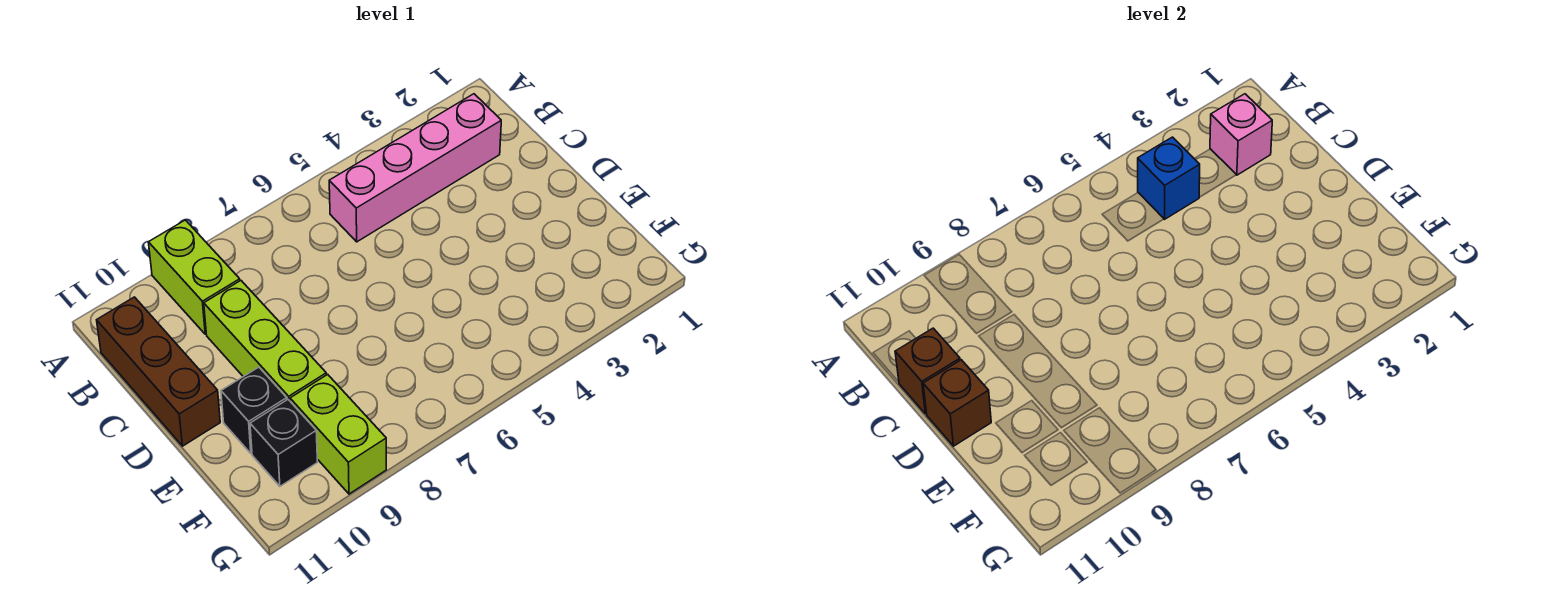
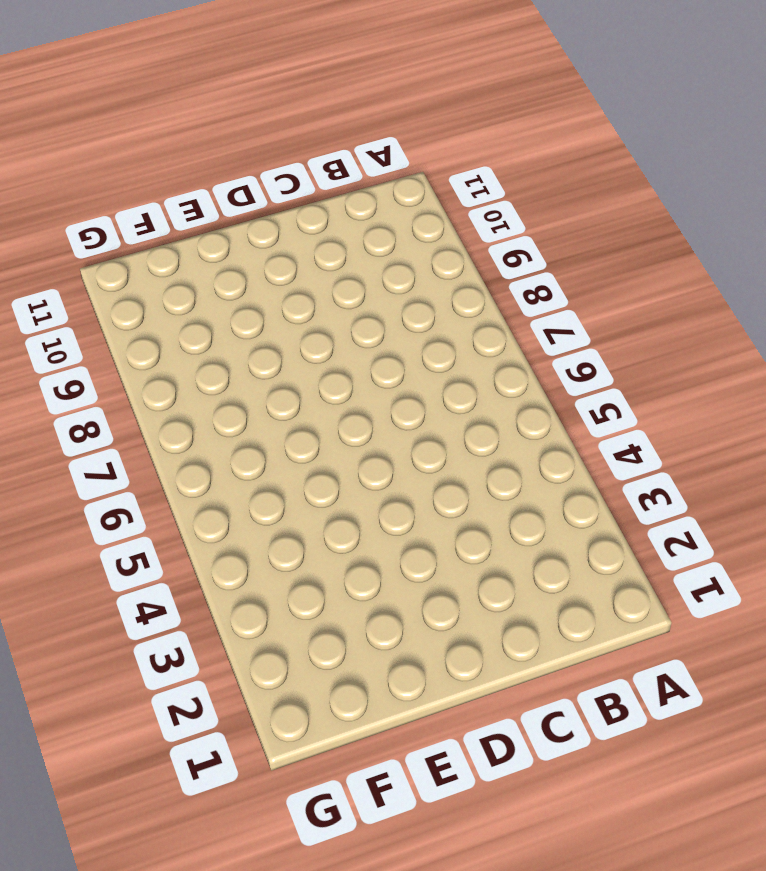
none -> lime brick A9:B9 level 1
none -> pink brick B2:B5 level 1

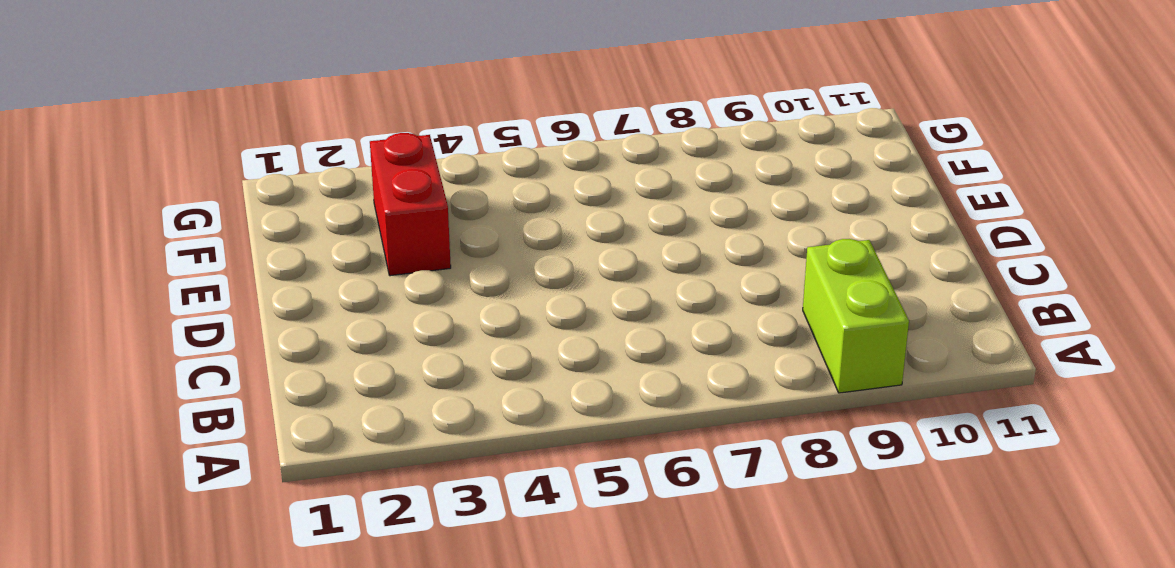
red brick E3:F3 level 1 -> none
none -> pink brick B2:B5 level 1
none -> brown brick B11:D11 level 1

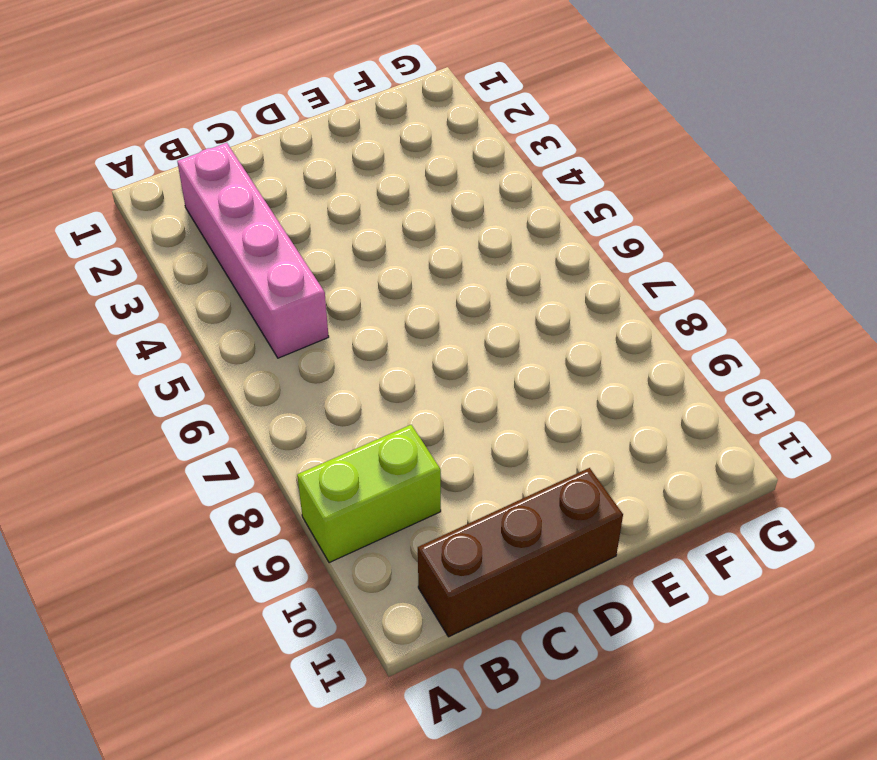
none -> lime brick C9:E9 level 1
none -> black brick E10 level 1

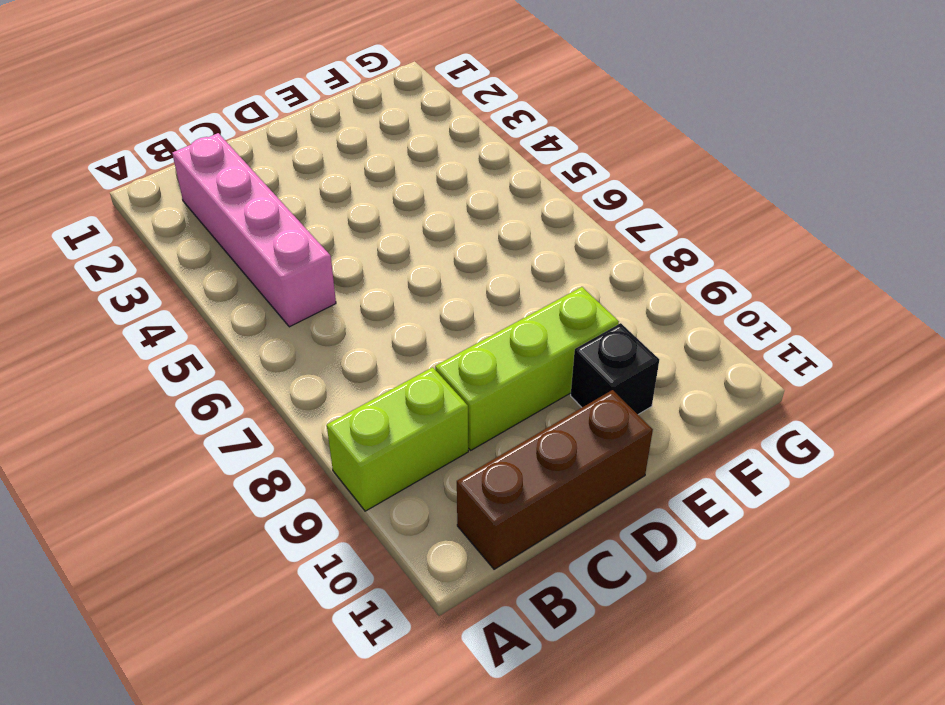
none -> lime brick F9:G9 level 1
none -> black brick F10 level 1

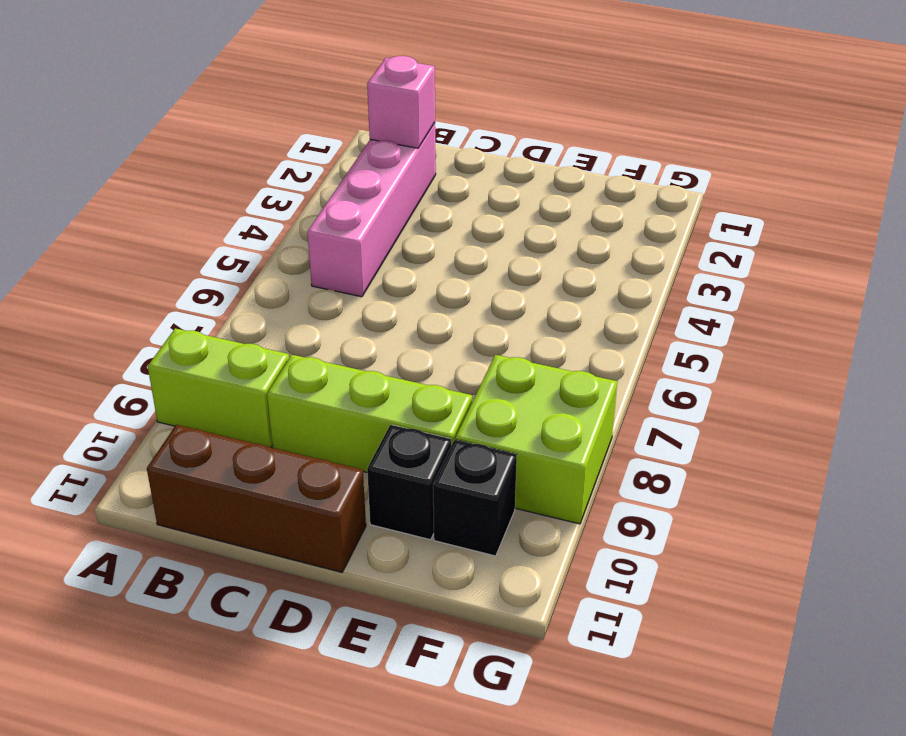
lime brick F8:G9 level 1 -> lime brick F9:G9 level 1
none -> blue brick B4 level 2
none -> brown brick C11 level 2

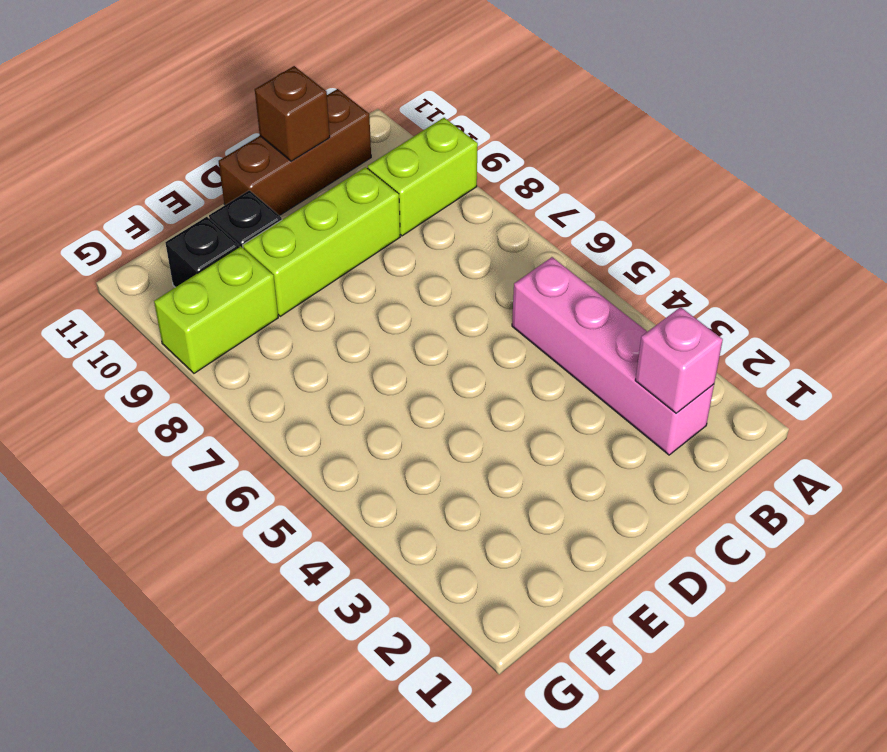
none -> blue brick B4 level 2
none -> brown brick D11 level 2

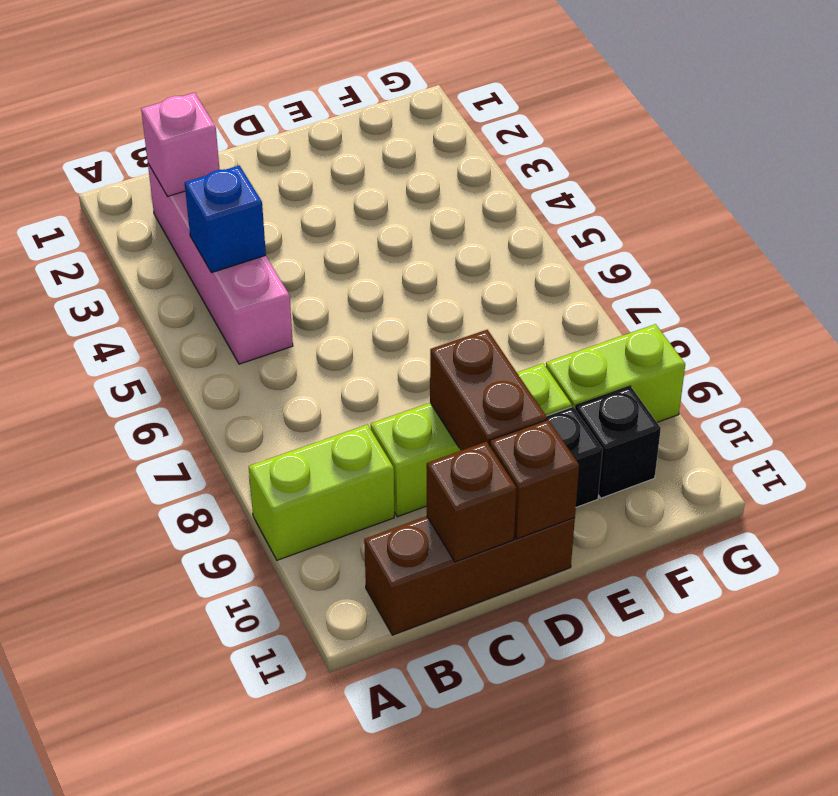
brown brick D9:D10 level 2 -> none

